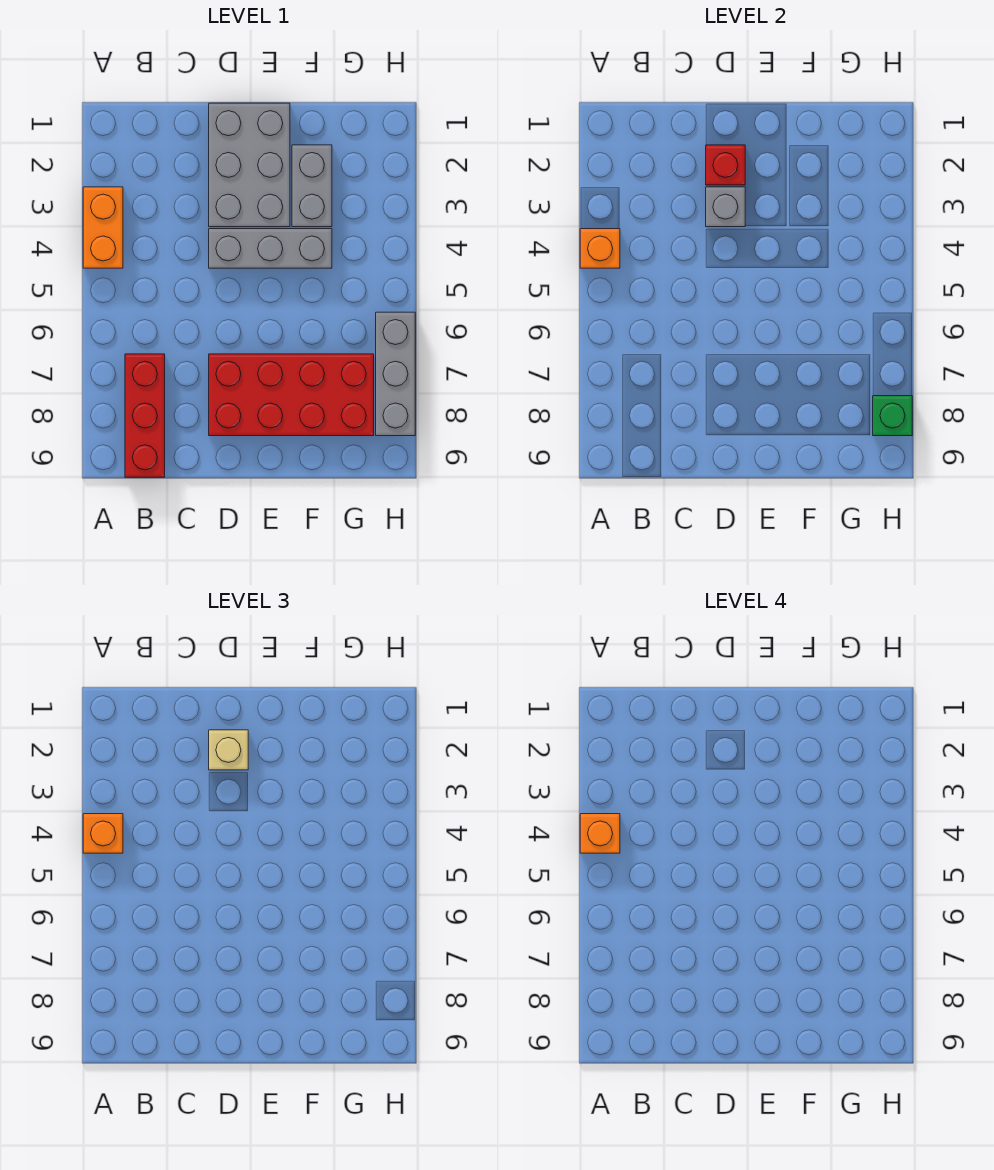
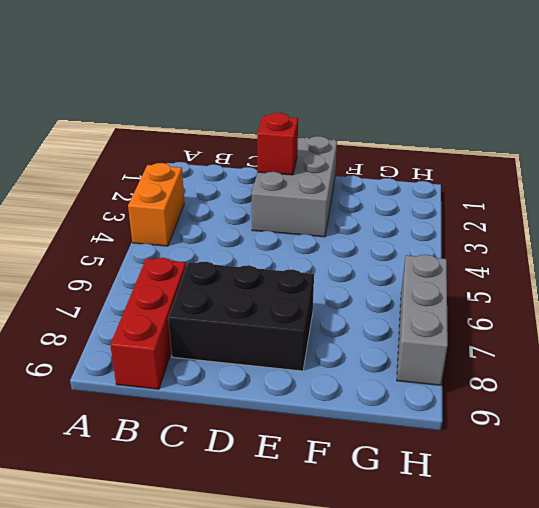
black brick C7:E8 level 1 -> red brick D7:G8 level 1
none -> grey brick D4:F4 level 1
none -> grey brick F2:F3 level 1
none -> orange brick A4 level 2

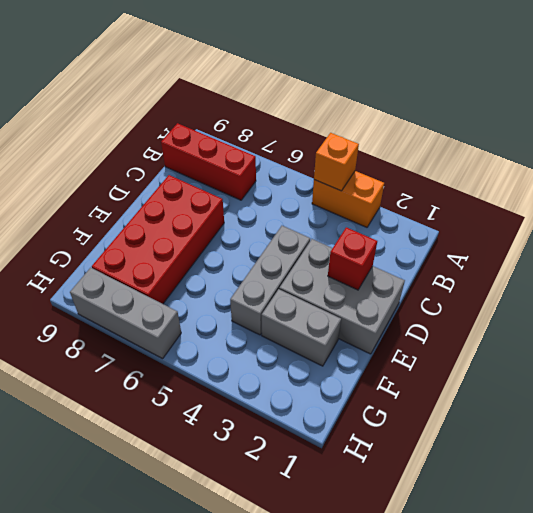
none -> grey brick D3 level 2
none -> green brick H8 level 2
none -> orange brick A4 level 3

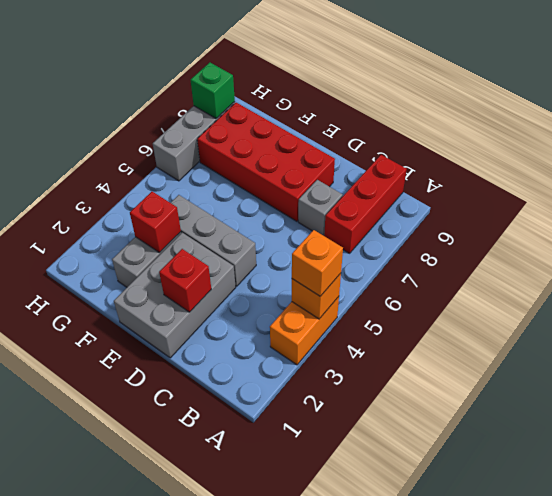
grey brick C7 level 1 -> grey brick D3 level 2
red brick F3 level 2 -> none
none -> tan brick D2 level 3
none -> orange brick A4 level 4

